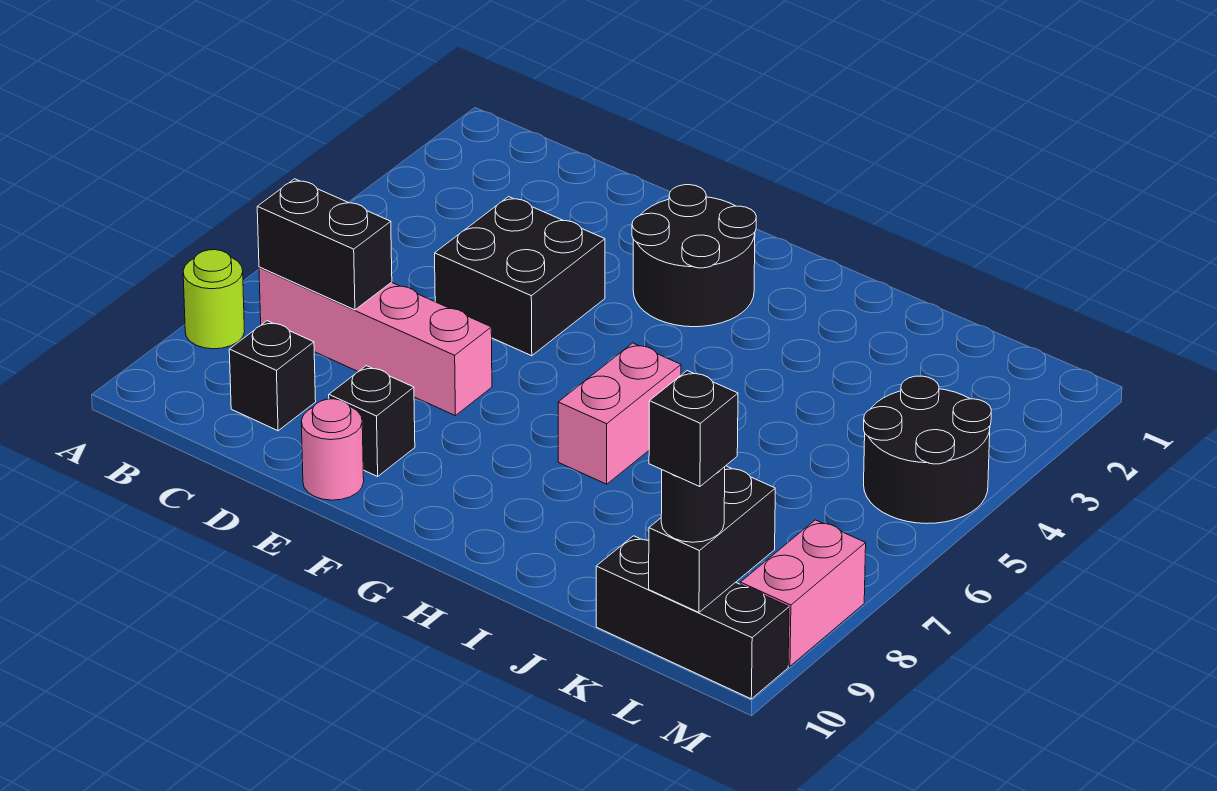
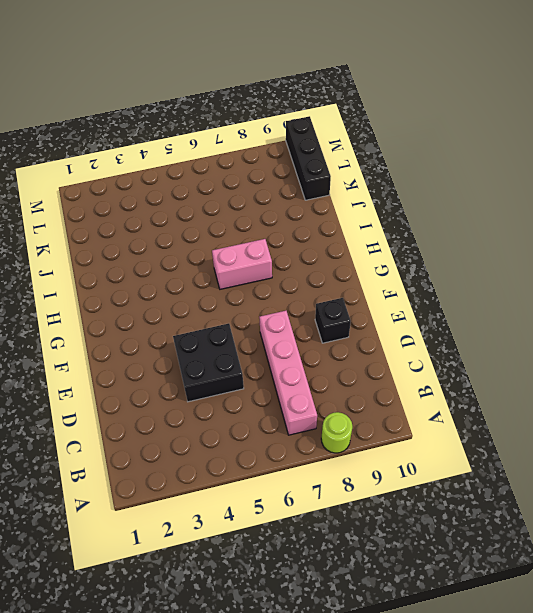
none -> black brick C9 level 1
none -> pink round brick E10 level 1
none -> black round brick F2:G3 level 1

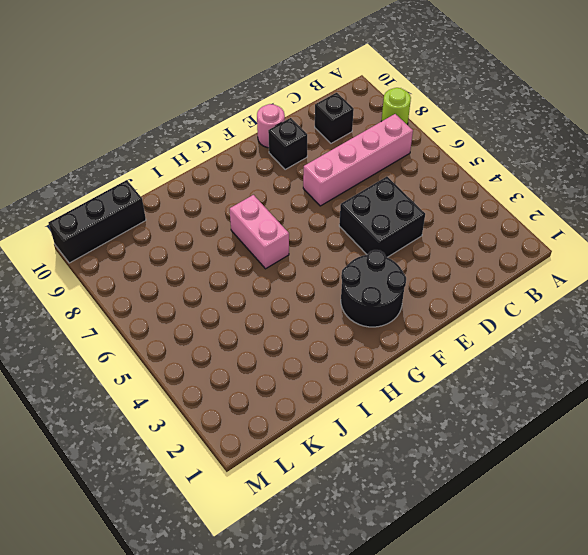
none -> black round brick L4:M5 level 1
none -> pink brick M8:M9 level 1
none -> black brick B7:C7 level 2

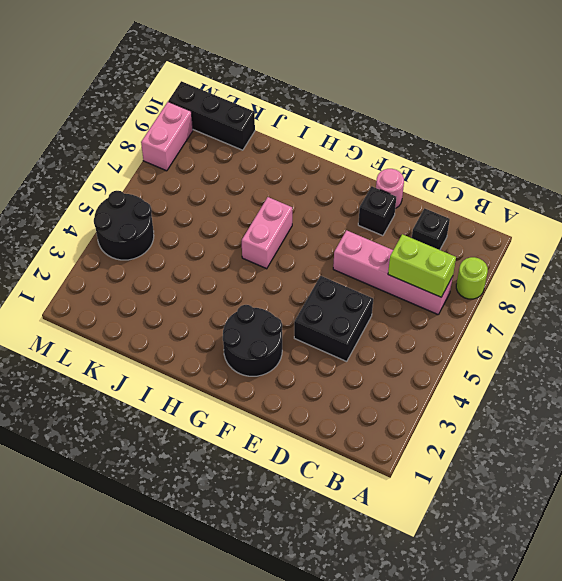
lime brick B7:C7 level 2 -> black brick B7:C7 level 2
none -> black brick L9:L10 level 2
none -> black round brick L10 level 3
none -> black brick L10 level 4

